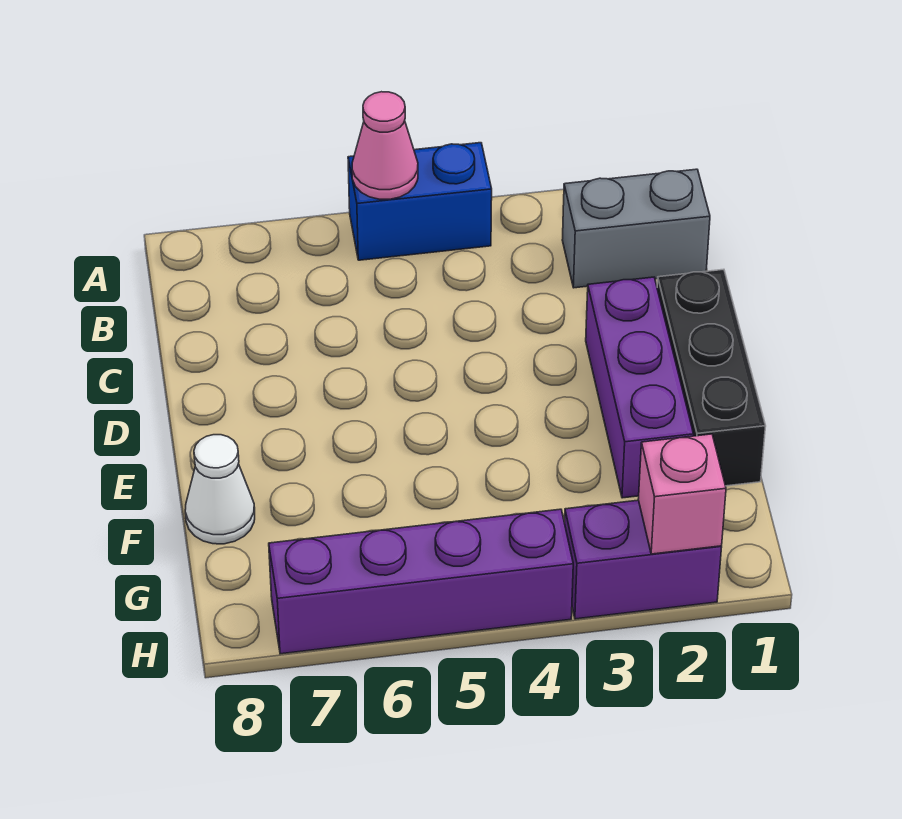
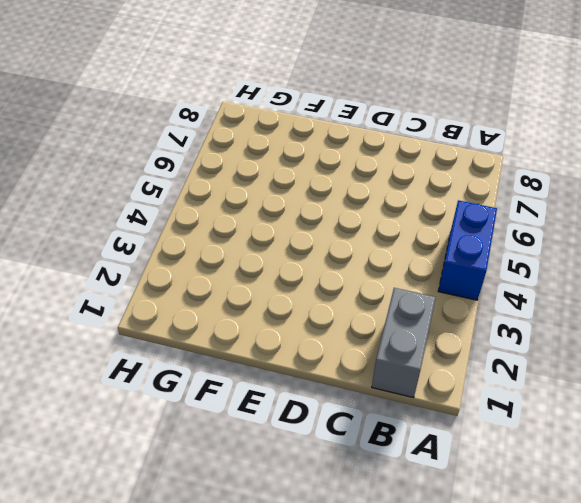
none -> black brick D1:F1 level 1
none -> purple brick D2:F2 level 1

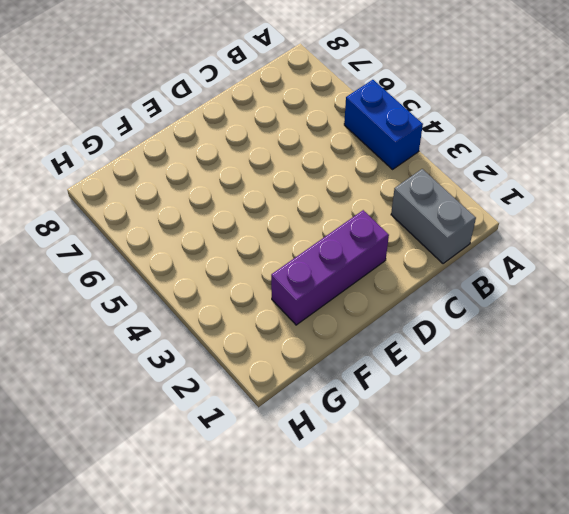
none -> black brick D1:F1 level 1
none -> white cone F8 level 1

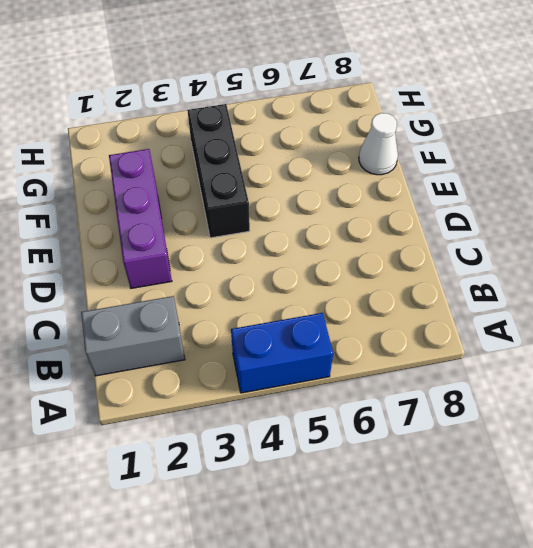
black brick E4:G4 level 1 -> black brick D1:F1 level 1
none -> purple brick H2:H3 level 1
none -> purple brick H4:H7 level 1

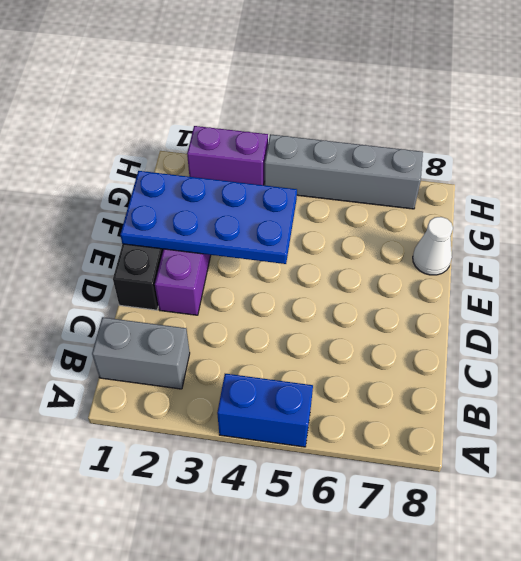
blue plate E1:F4 level 2 -> none
grey brick H4:H7 level 1 -> purple brick H4:H7 level 1
none -> pink cone A5 level 2
none -> pink brick H2 level 2

